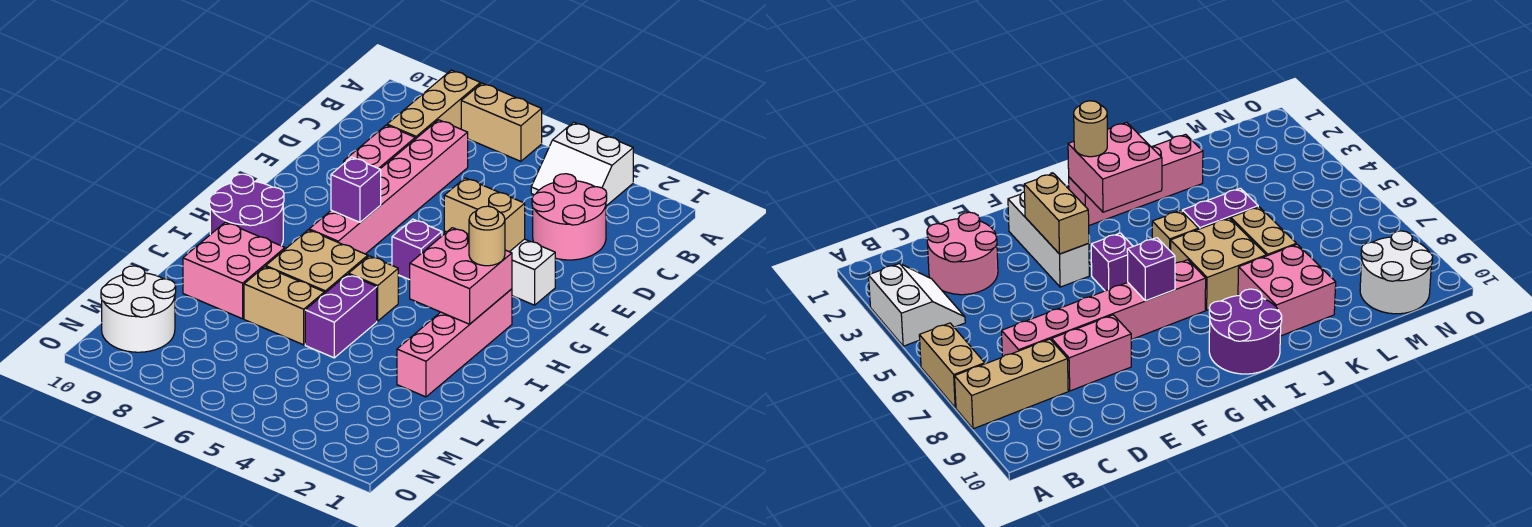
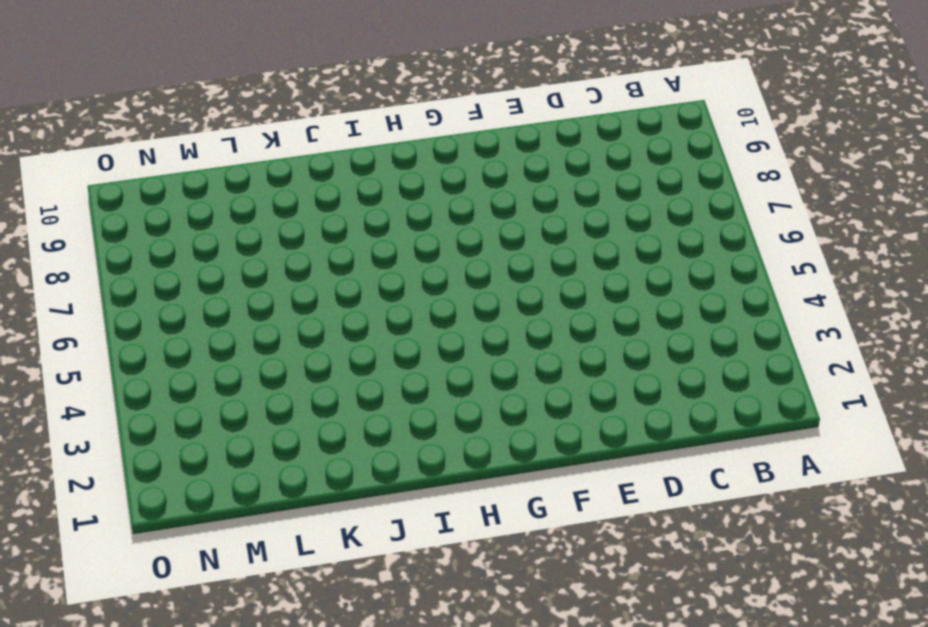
none -> white slope A3:B4 level 1 top A
none -> tan brick A6:A7 level 1
none -> tan brick A8:C8 level 1

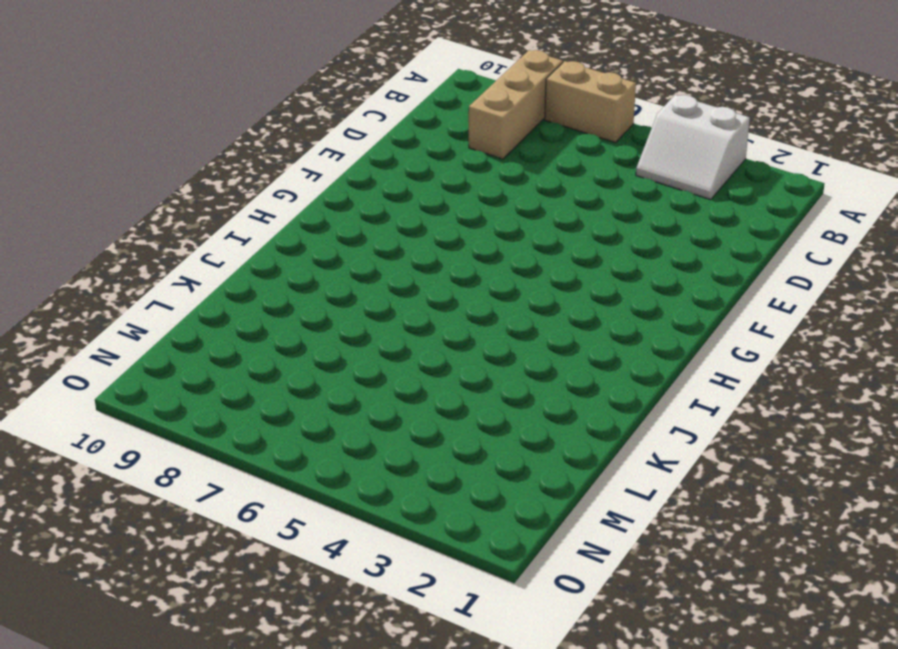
none -> pink round brick C2:D3 level 1
none -> pink brick C7:H7 level 1
none -> pink brick D8:E8 level 1

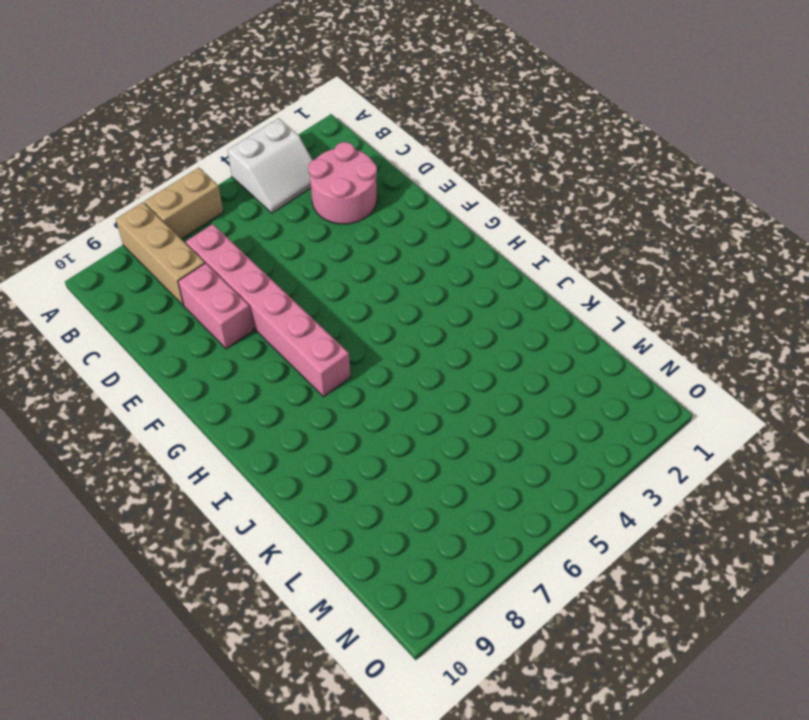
none -> white brick F2:F4 level 1
none -> purple brick G5 level 1
none -> pink brick H2:K2 level 1

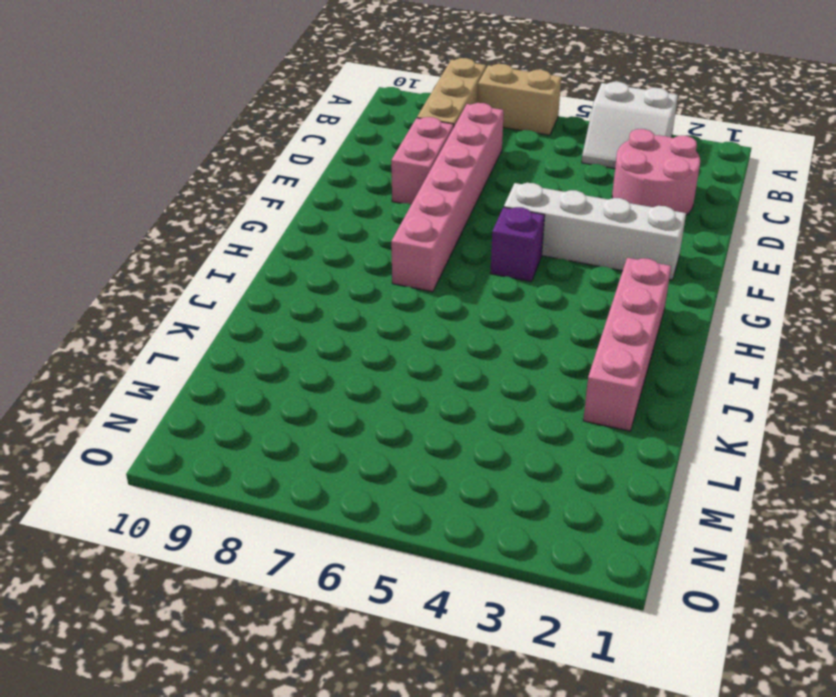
white brick F2:F5 level 1 -> white brick F2:F4 level 1
none -> purple round brick H9:I10 level 1
none -> tan brick I5 level 1
none -> tan brick I6:J7 level 1

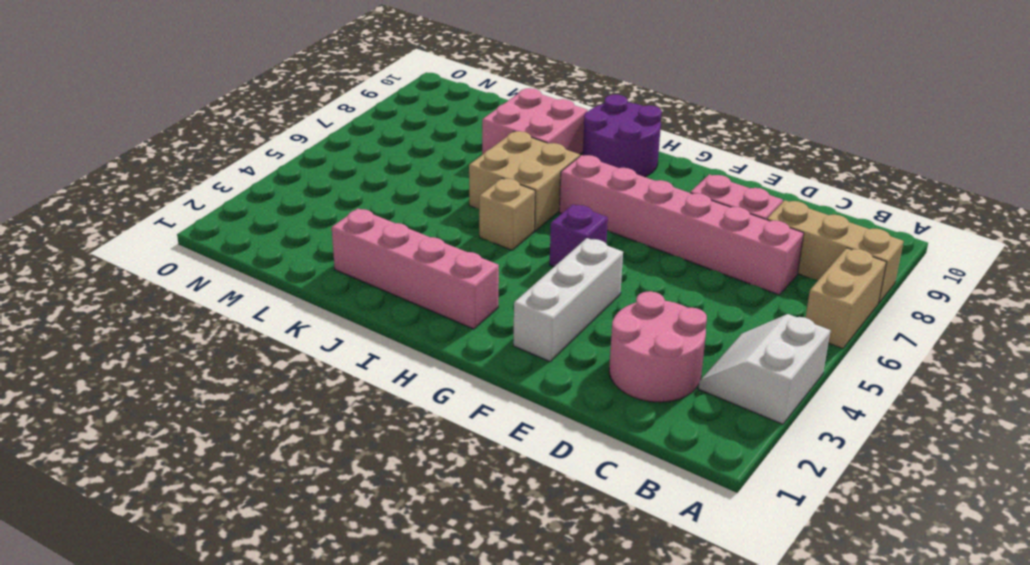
none -> purple brick J5:K5 level 1
none -> tan brick K6:K7 level 1
none -> white round brick M9:N10 level 1

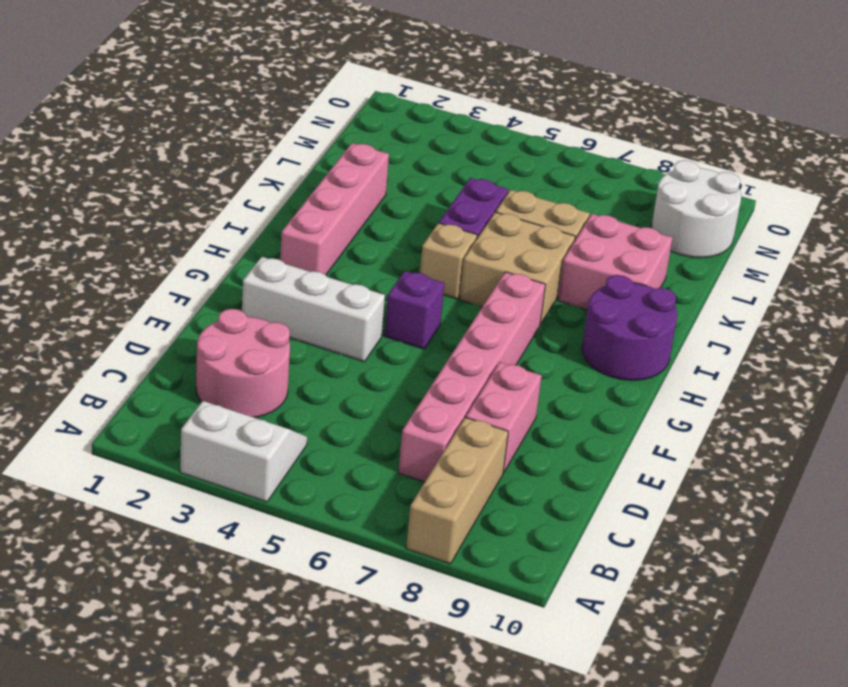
none -> tan brick A6:A7 level 1
none -> tan brick F3:F4 level 2
none -> purple brick G7 level 2

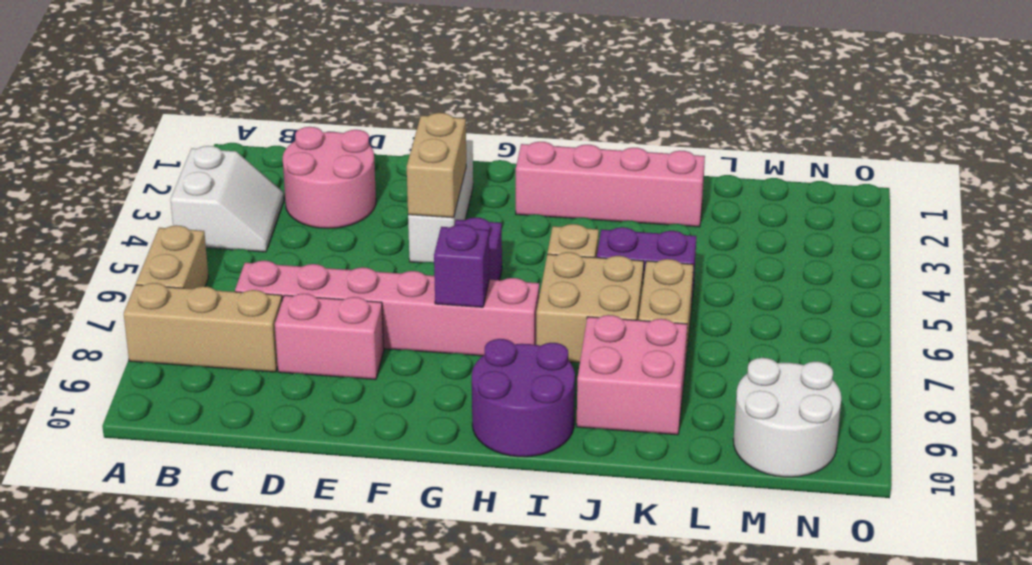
none -> pink brick H2:I3 level 2
none -> tan round brick H2 level 3

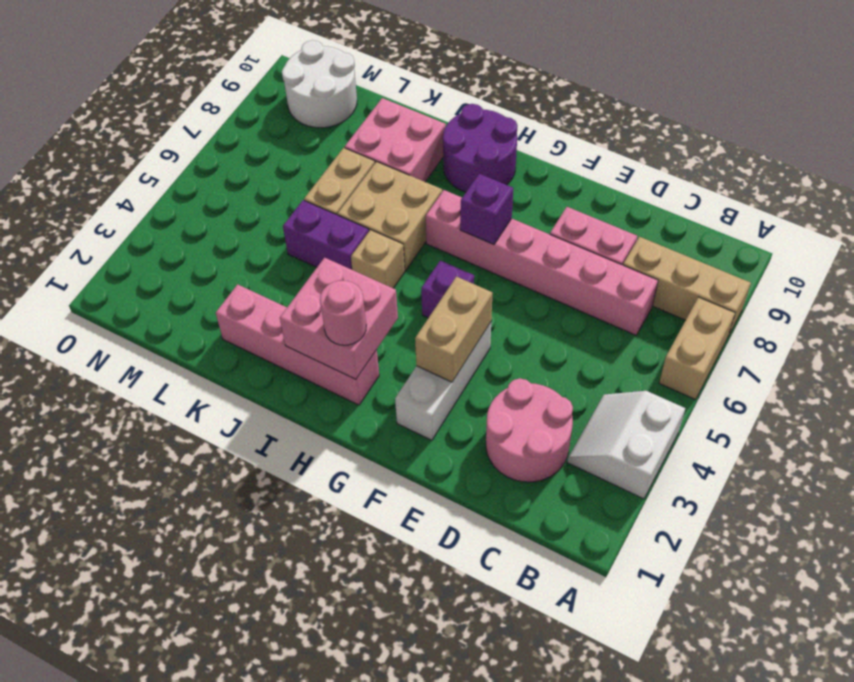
pink round brick H2 level 3 -> tan round brick H2 level 3

